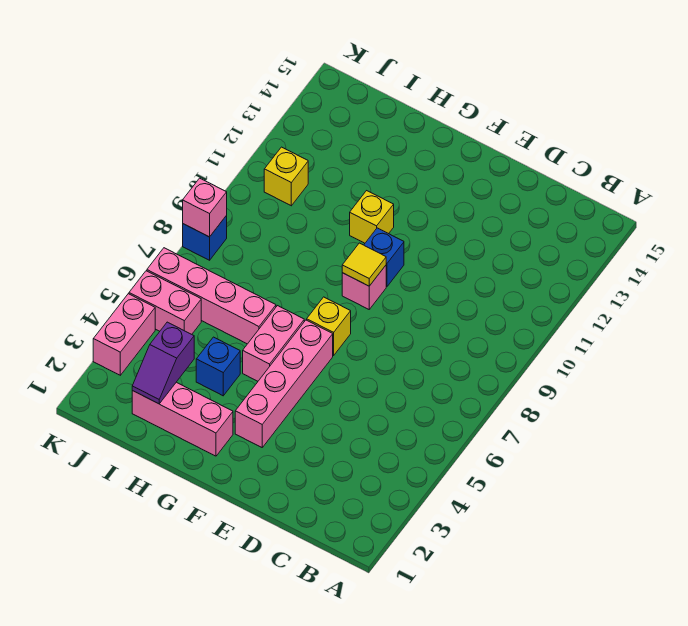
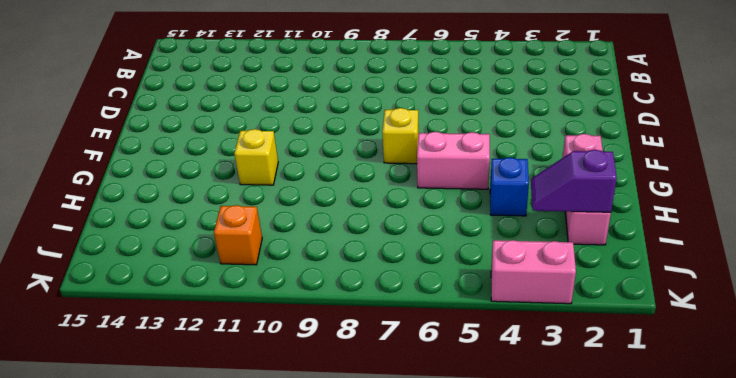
purple slope I2:I3 level 2 top 2 -> purple slope I2:I3 level 2 top 3
orange brick J11 level 1 -> yellow brick J11 level 1
none -> pink brick F3:F6 level 1
none -> pink brick F9 level 1
none -> blue brick F10 level 1

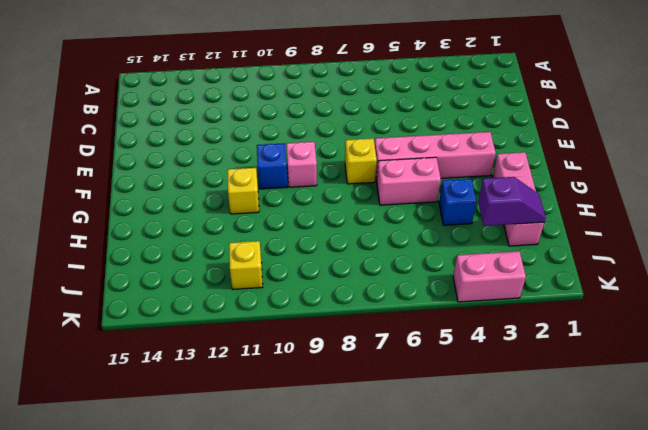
none -> pink brick H6:K6 level 1
none -> pink brick J5:K5 level 1
none -> blue brick K8 level 1

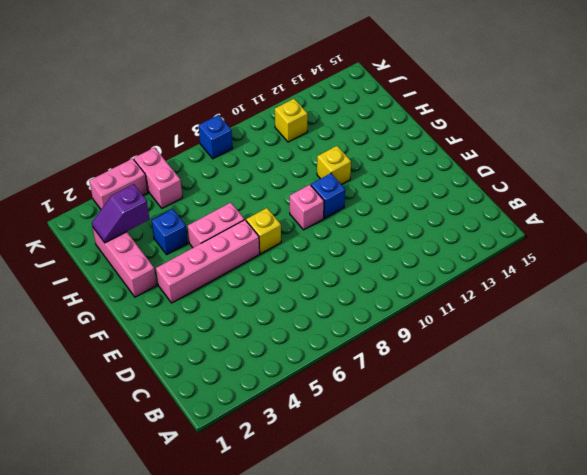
none -> pink brick H6:K6 level 1
none -> yellow tile F9 level 2
none -> pink brick K8 level 2

